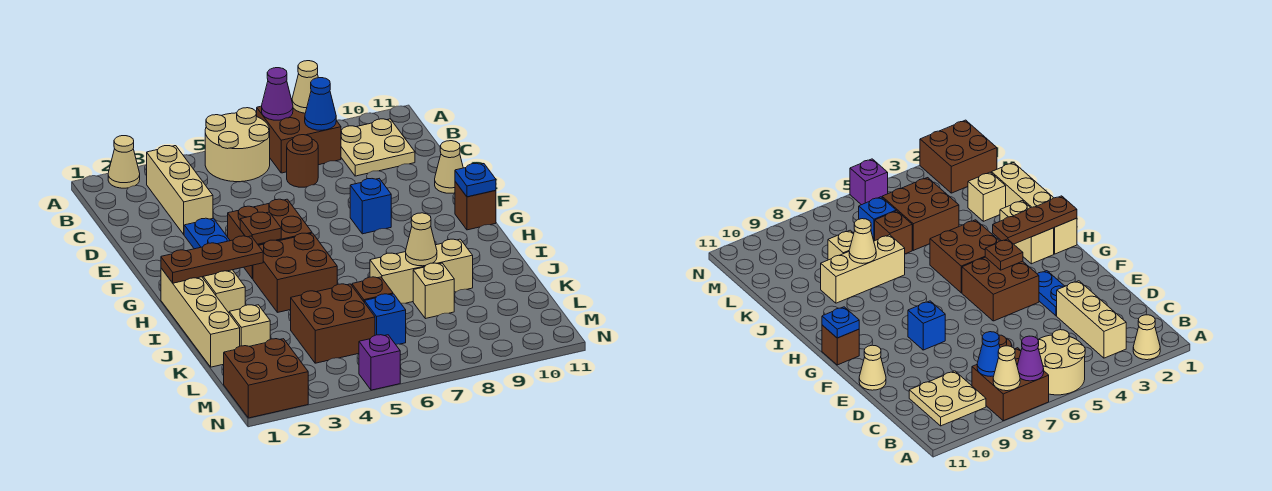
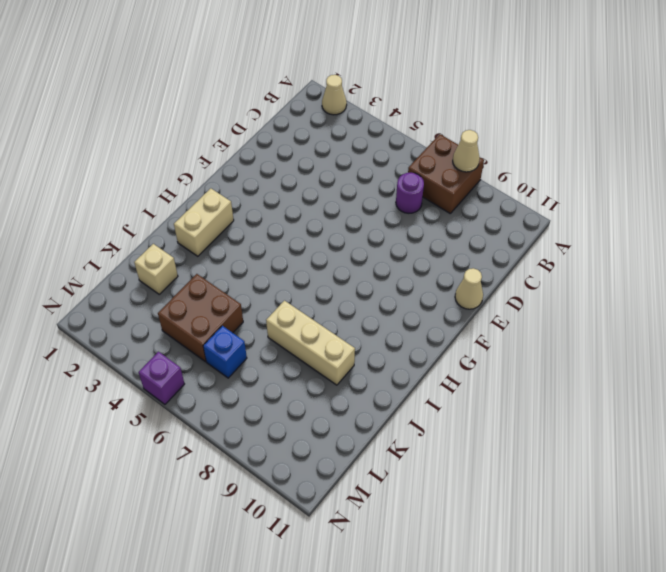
purple round brick C7 level 1 -> brown round brick C7 level 1
none -> tan round brick A5:B6 level 1
none -> tan brick B3:D3 level 1
none -> tan plate B9:C10 level 1

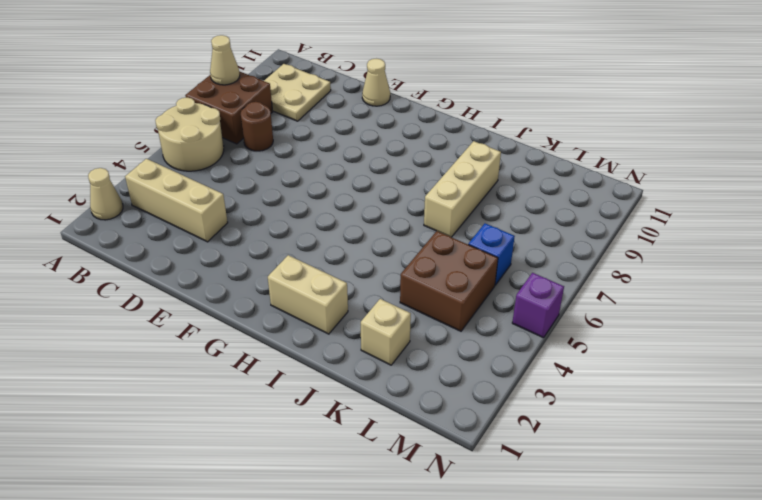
none -> blue plate E3:F3 level 1
none -> brown brick F4:G5 level 1
none -> blue brick F8 level 1

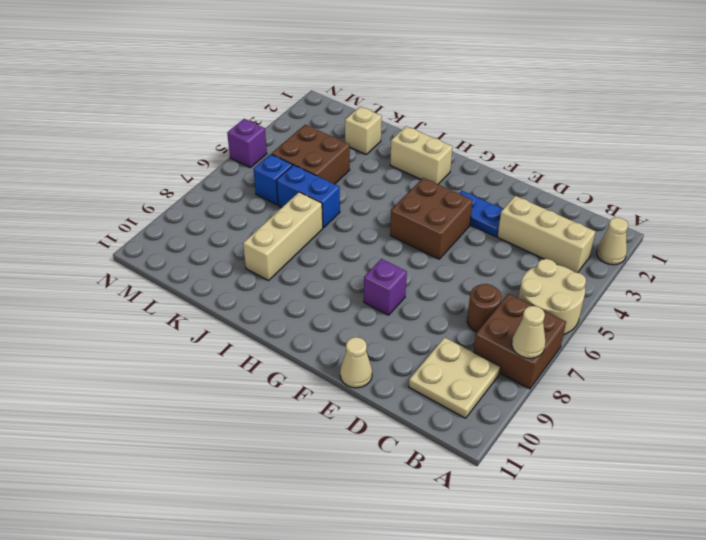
purple brick F8 level 1 -> blue brick F8 level 1
blue brick J6:K6 level 1 -> brown brick K6 level 1
none -> brown brick G11 level 1
none -> tan brick H1:K1 level 1
none -> brown brick H4:I5 level 1

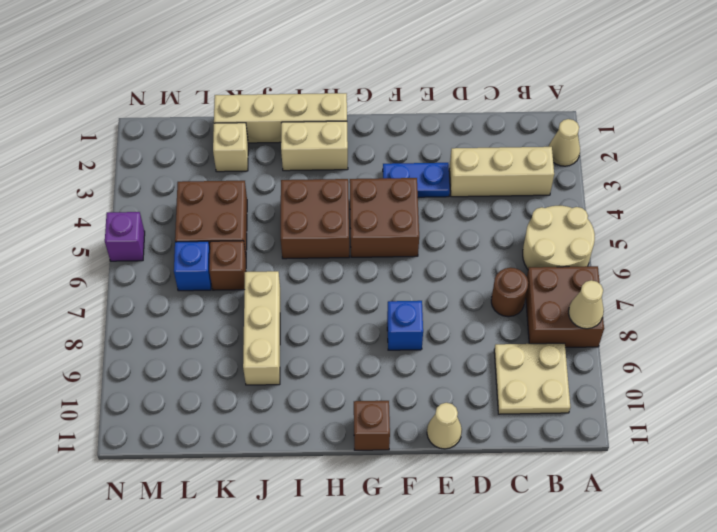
none -> tan brick K8 level 1
none -> brown brick M1:N2 level 1
none -> purple cone A7 level 2

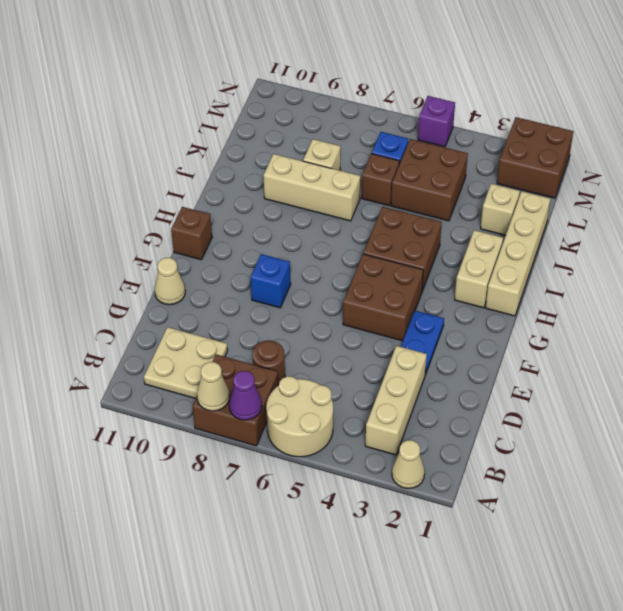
none -> blue cone B8 level 2
none -> brown plate G4 level 2
none -> blue plate G11 level 2

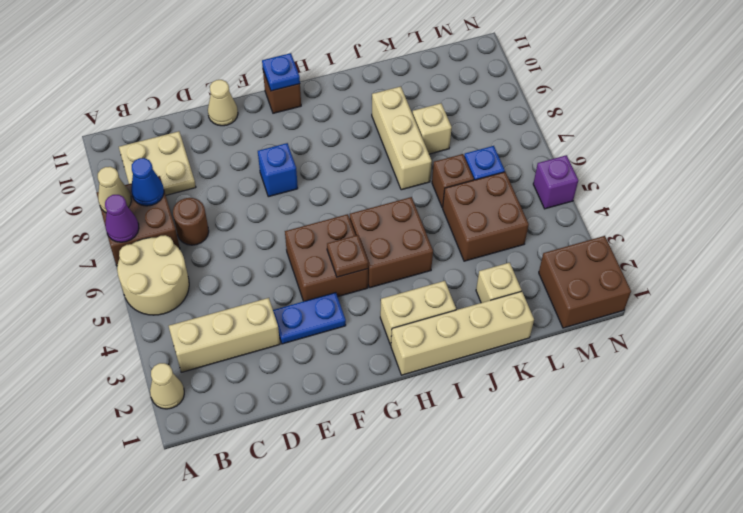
none -> brown plate H1:H3 level 2
none -> tan cone J8 level 2

